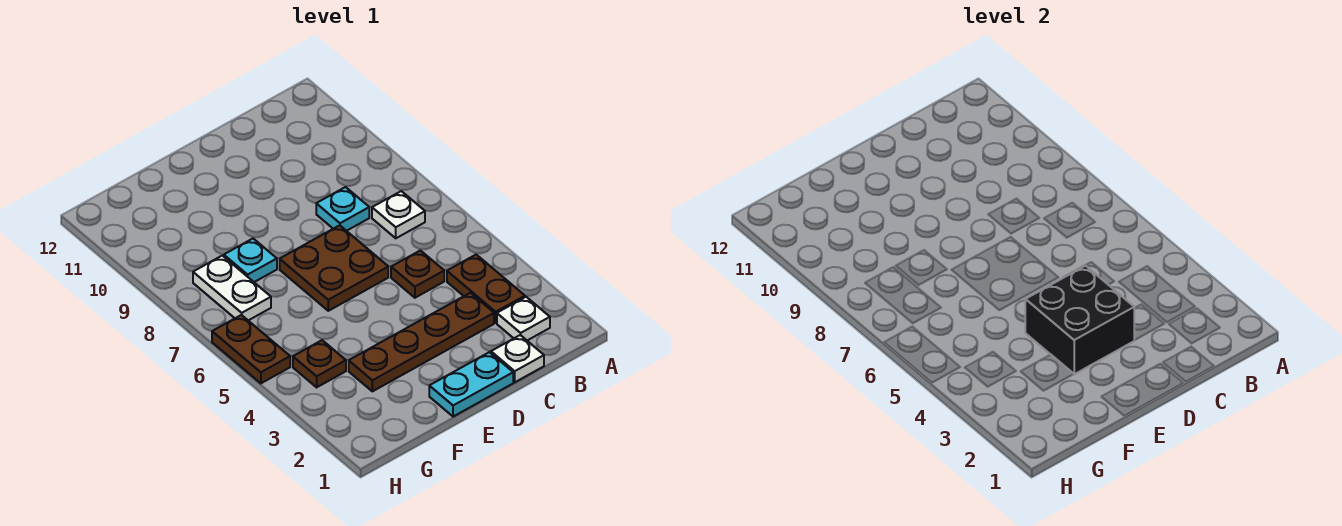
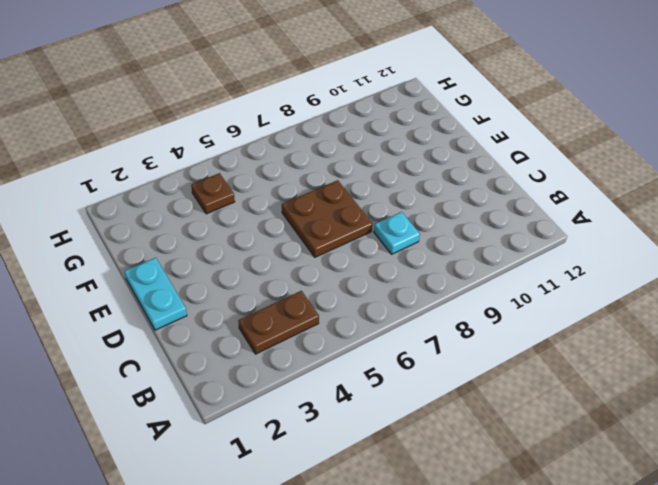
none -> white plate B2 level 1
none -> white plate B7 level 1
none -> white plate C1 level 1

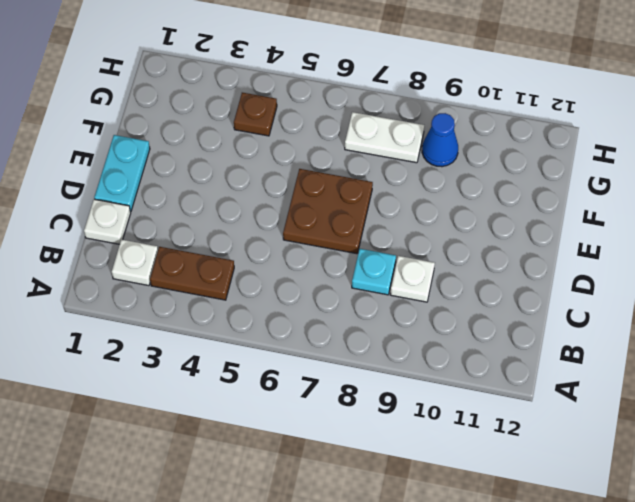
white plate C9 level 1 -> white plate B7 level 1
blue cone G9 level 1 -> none
none -> brown plate C3:F3 level 1
none -> brown plate C5 level 1
none -> cyan plate F8 level 1

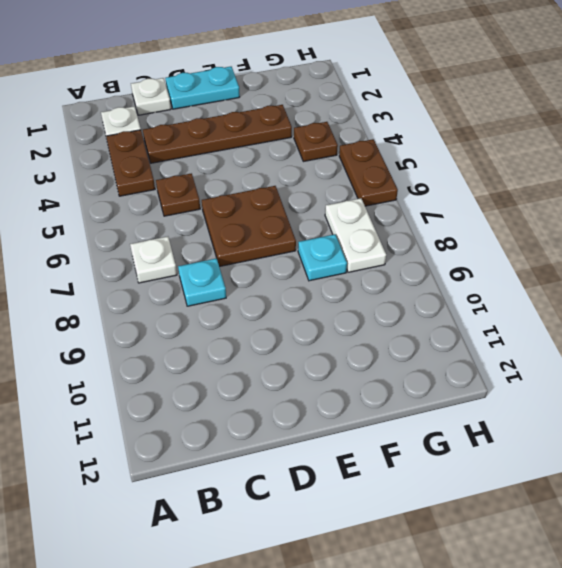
none -> black brick D3:E4 level 2

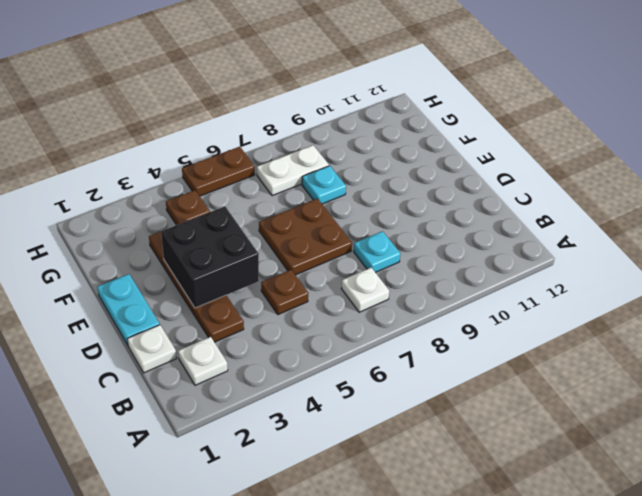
none -> brown plate B3:B4 level 1

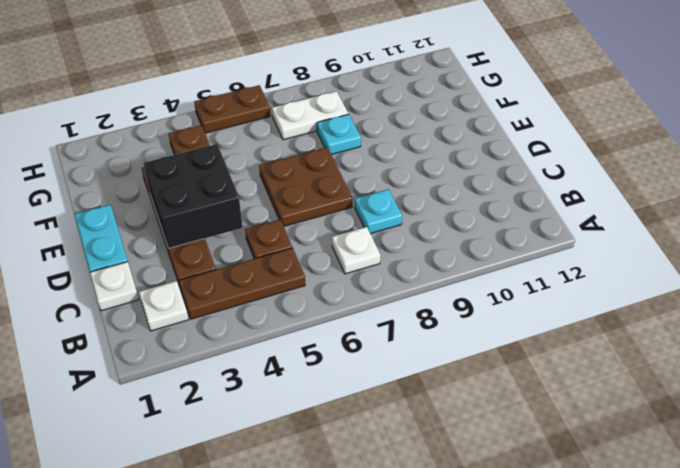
brown plate B3:B5 level 1 -> brown plate B3:B4 level 1

